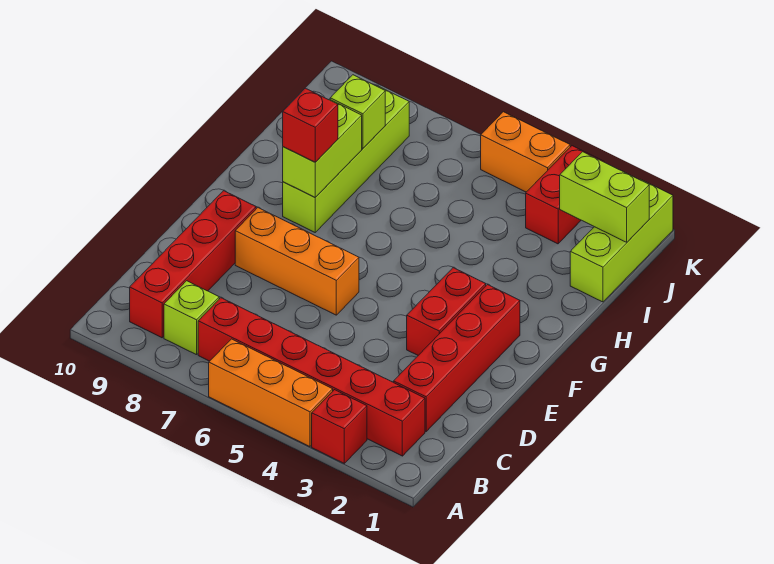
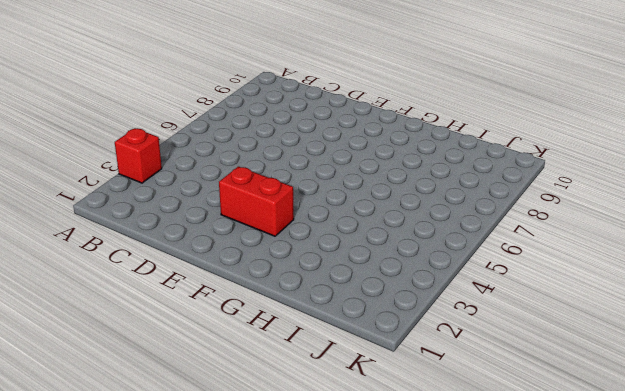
none -> orange brick A4:A6 level 1
none -> red brick B2:B7 level 1
none -> lime brick B8 level 1

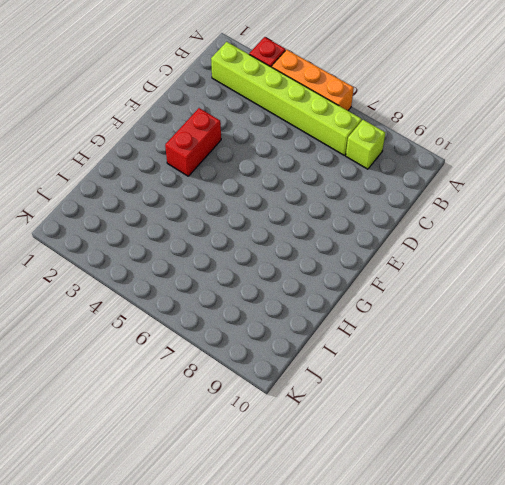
lime brick B2:B7 level 1 -> red brick B2:B7 level 1
none -> red brick B9:E9 level 1
none -> red brick C2:F2 level 1
none -> orange brick E6:E8 level 1

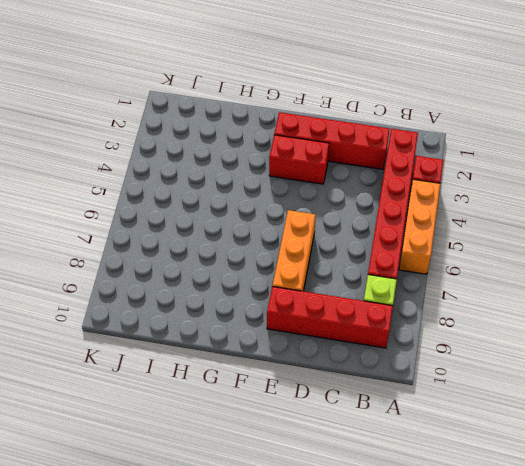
none -> lime brick G8:J8 level 1
none -> lime brick I1:K1 level 1
none -> red brick J3:K3 level 1

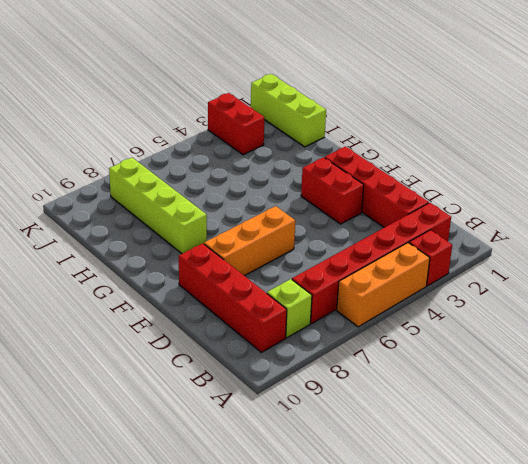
none -> orange brick K4:K5 level 1
none -> lime brick G8:H8 level 2
none -> lime brick I8 level 2

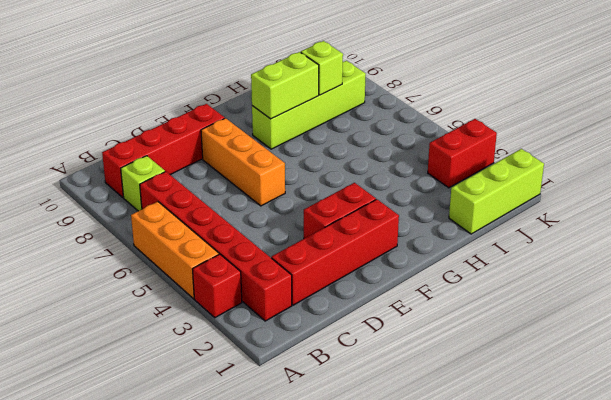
none -> orange brick K4:K5 level 1
none -> lime brick J1:J2 level 2
none -> red brick G8 level 3

